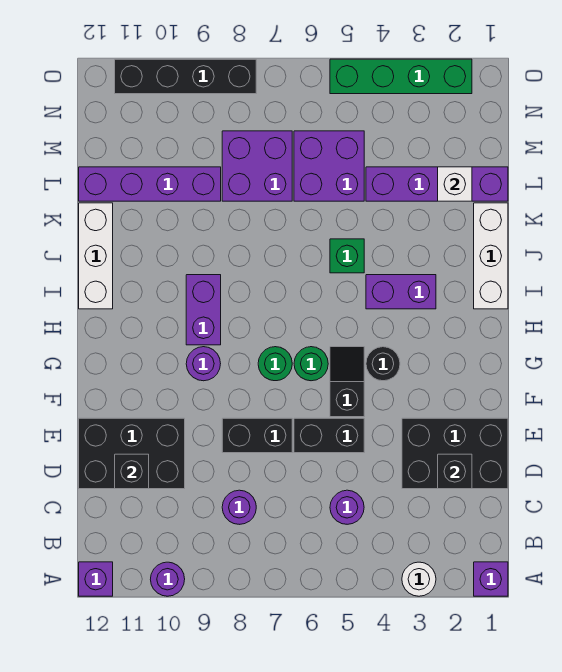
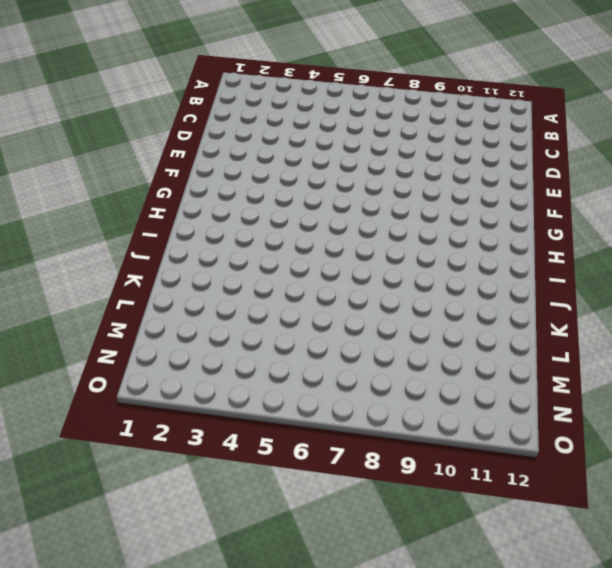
none -> purple brick A1 level 1
none -> white round brick A3 level 1
none -> purple round brick A10 level 1

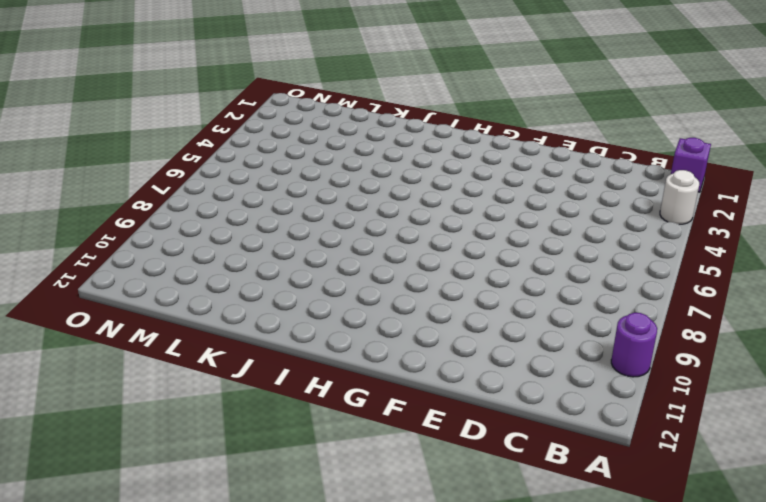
none -> purple brick A12 level 1
none -> purple round brick C5 level 1
none -> purple round brick C8 level 1

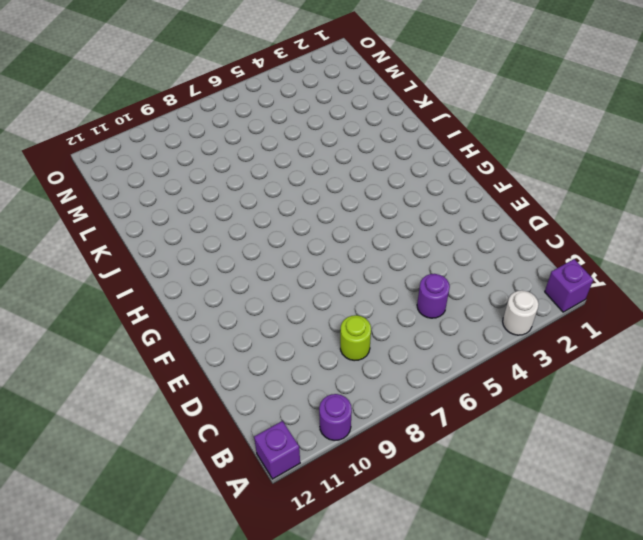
lime round brick C8 level 1 -> purple round brick C8 level 1
none -> black brick D1:E3 level 1
none -> black brick D10:E12 level 1
none -> black brick E5:E6 level 1

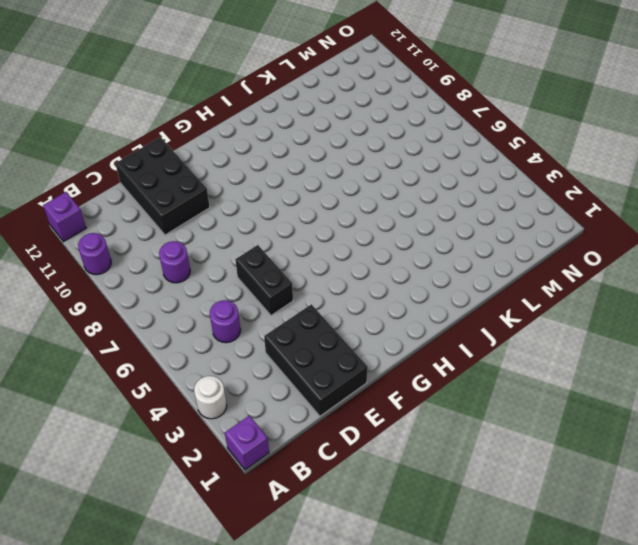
none -> black brick E7:E8 level 1
none -> black slope F5:G5 level 1 top F
none -> black round brick G4 level 1

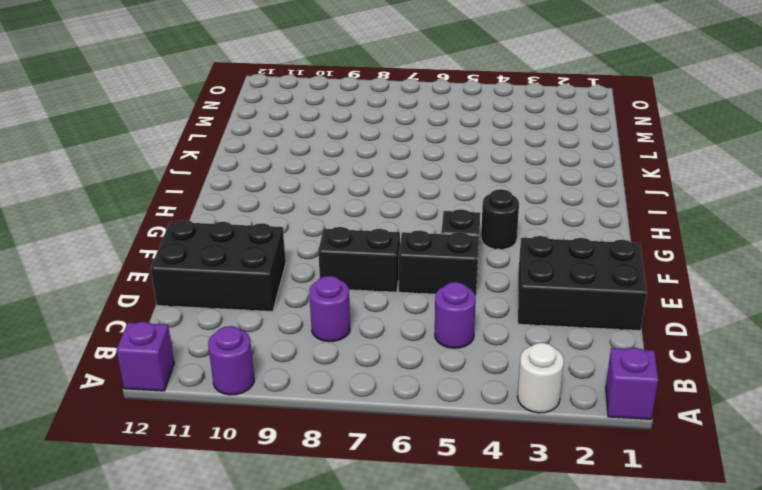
none -> green round brick G6 level 1
none -> green round brick G7 level 1
none -> purple round brick G9 level 1

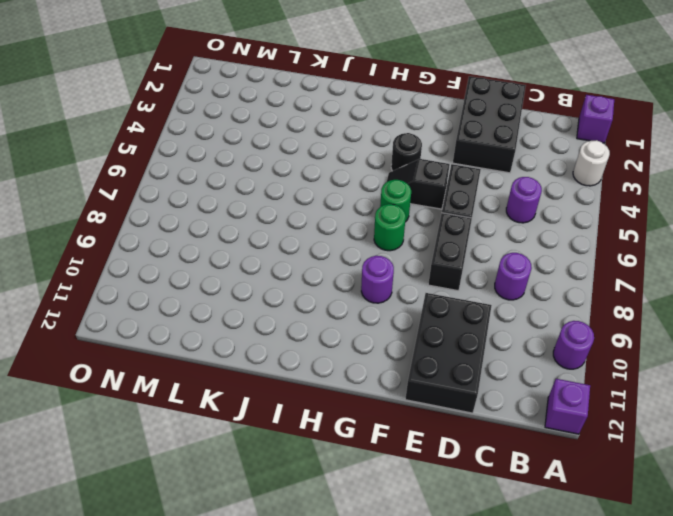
none -> purple brick H9:I9 level 1
none -> white brick I1:K1 level 1
none -> purple brick I3:I4 level 1

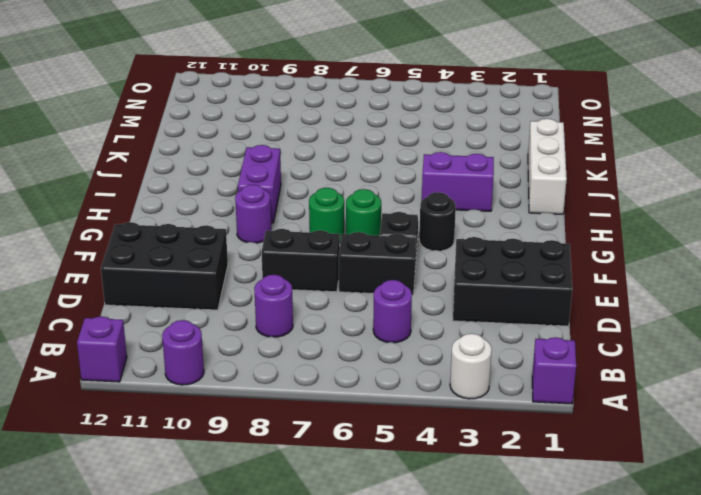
none -> white brick I12:K12 level 1
none -> green brick J5 level 1
none -> purple brick L1:L4 level 1

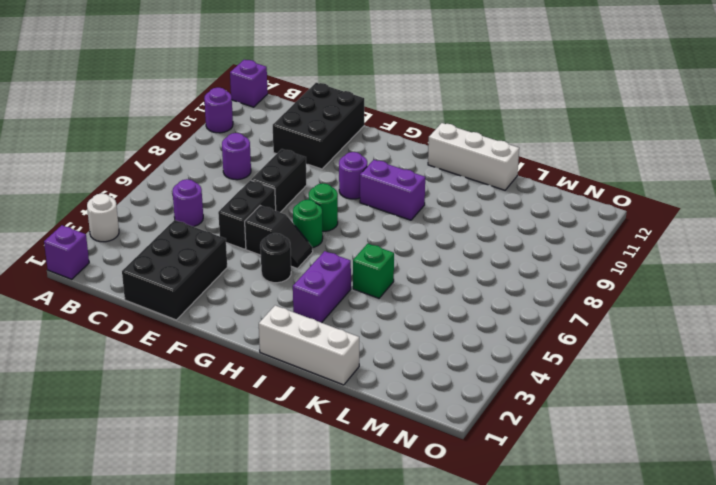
none -> purple brick L1:L4 level 1
none -> purple brick L5:M6 level 1
none -> purple brick L7:M8 level 1

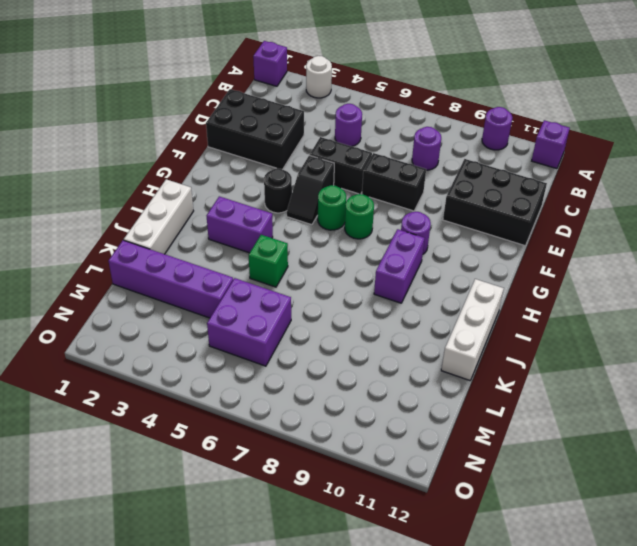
none -> purple brick L7:M8 level 1
none -> purple brick L9:L12 level 1
none -> green brick O2:O5 level 1

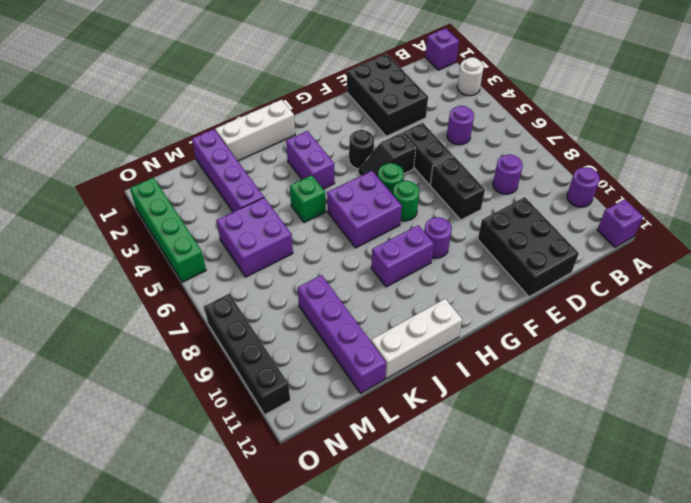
purple brick H6:I7 level 1 -> purple brick L7:M8 level 1
none -> black brick D2 level 2
none -> black brick D11 level 2
none -> white brick L2 level 2

